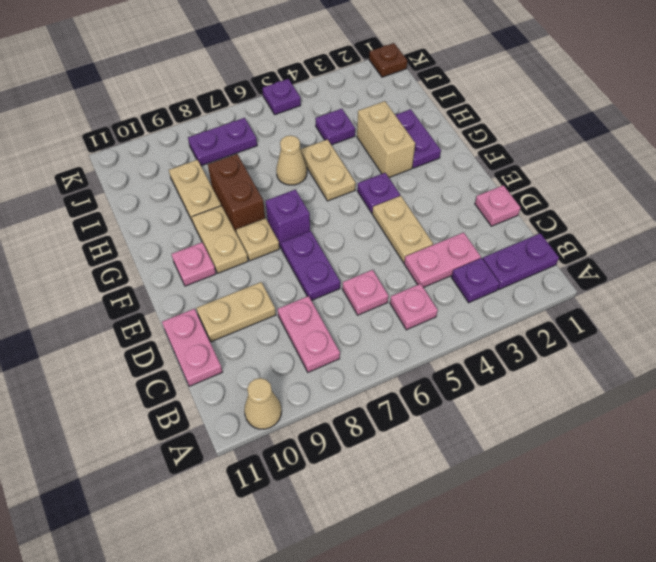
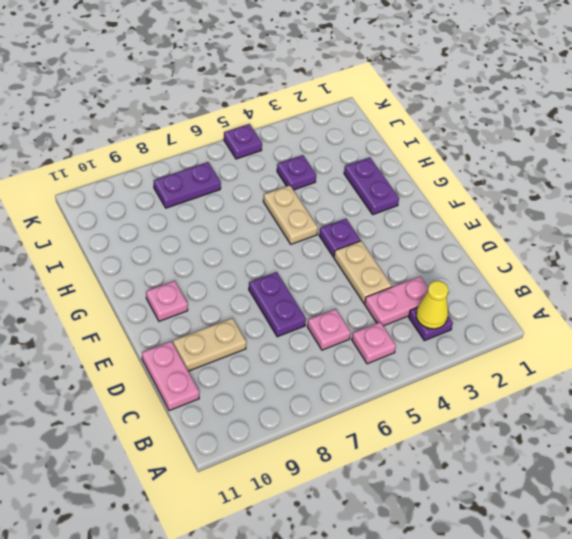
yellow cone B3 level 2 -> none
none -> tan cone A10 level 1
none -> purple plate B1:B2 level 1
none -> pink plate B8:C8 level 1

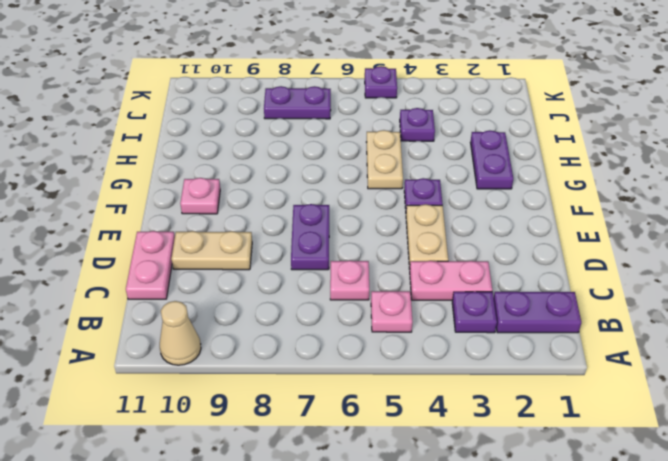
none -> pink plate B8:C8 level 1
none -> pink plate D1 level 1
none -> purple brick F7 level 1

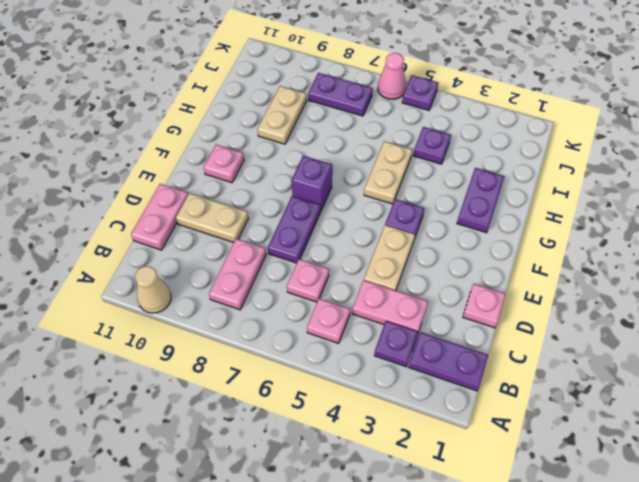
pink cone K6 level 1 -> none
none -> tan plate F8 level 1
none -> tan plate F9:G9 level 1
none -> tan brick G3:H3 level 1

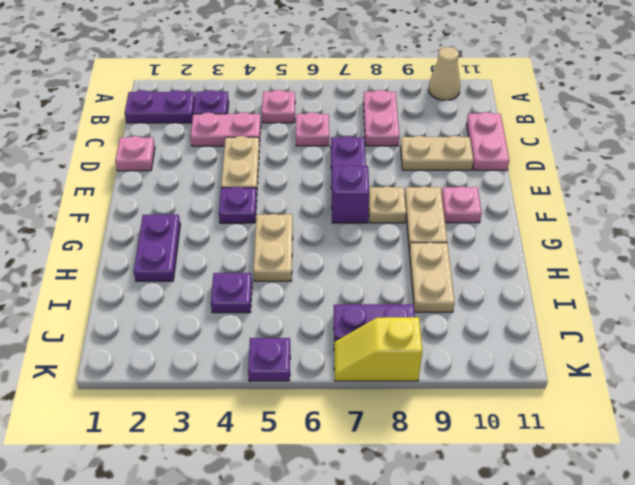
yellow slope K7:K8 level 1 top 8 -> none
none -> tan brick G3:H3 level 1
none -> brown brick G8:H8 level 1
none -> tan cone H6 level 1

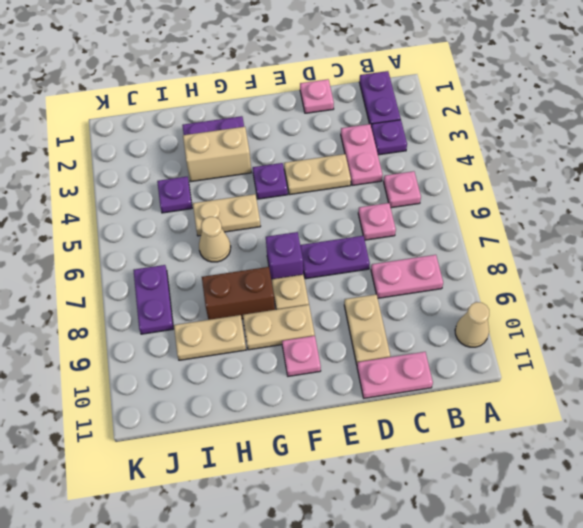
none -> brown plate K1 level 1
none -> purple plate K5 level 1

